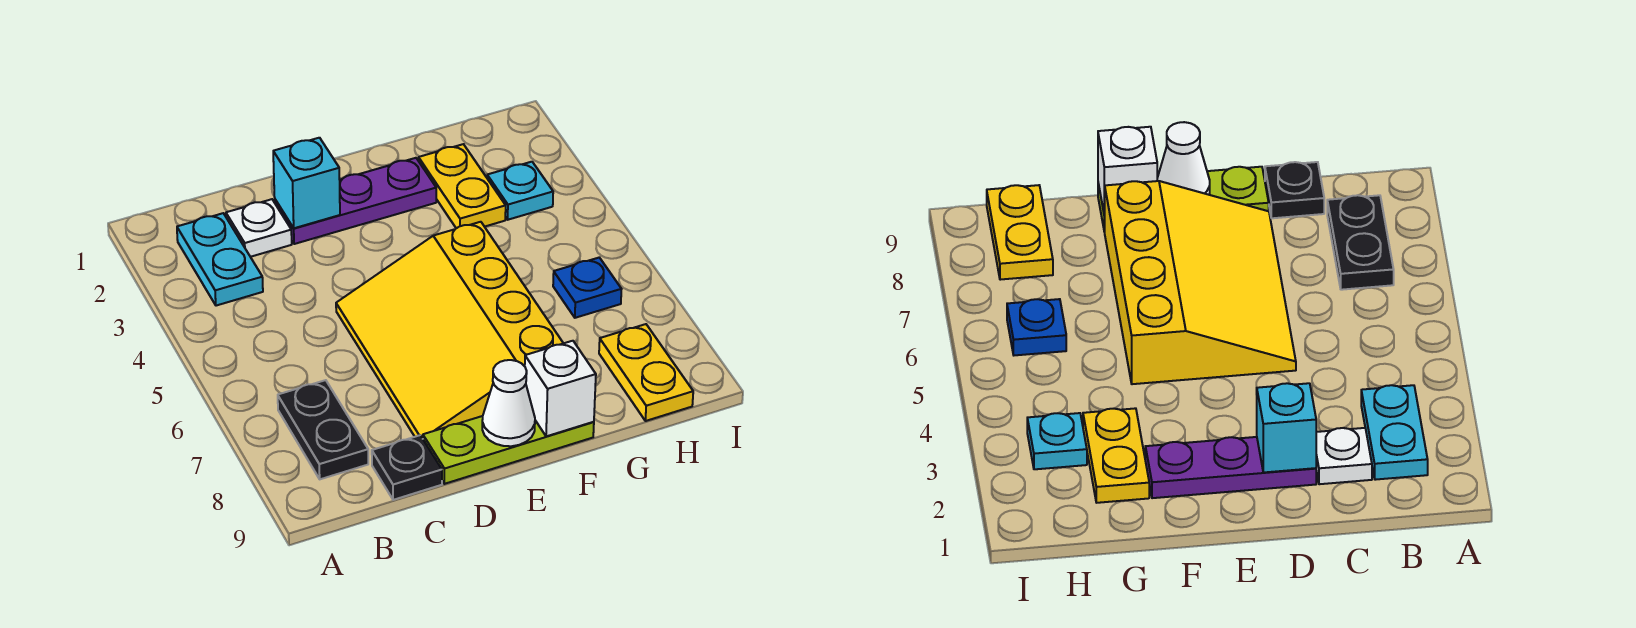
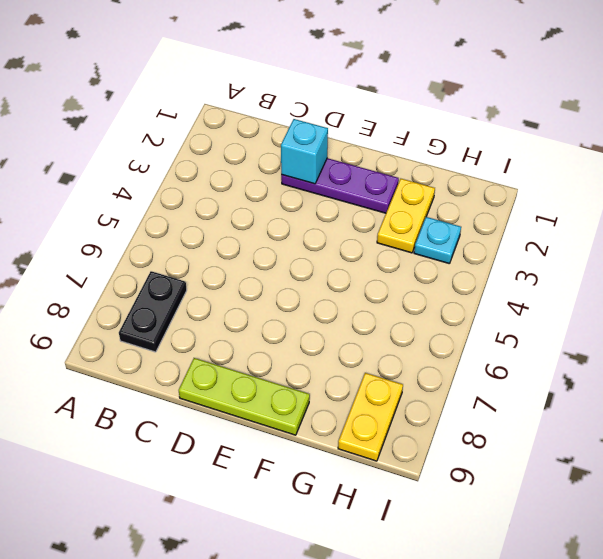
none -> cyan plate B2:B3 level 1
none -> white plate C2 level 1
none -> black plate C9 level 1

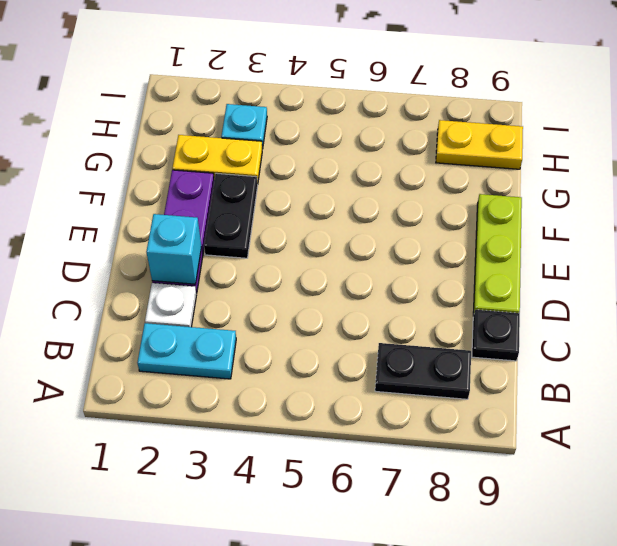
black plate E3:F3 level 1 -> none
none -> yellow slope D5:F8 level 1 top F
none -> blue plate H6 level 1
none -> white cone E9 level 2

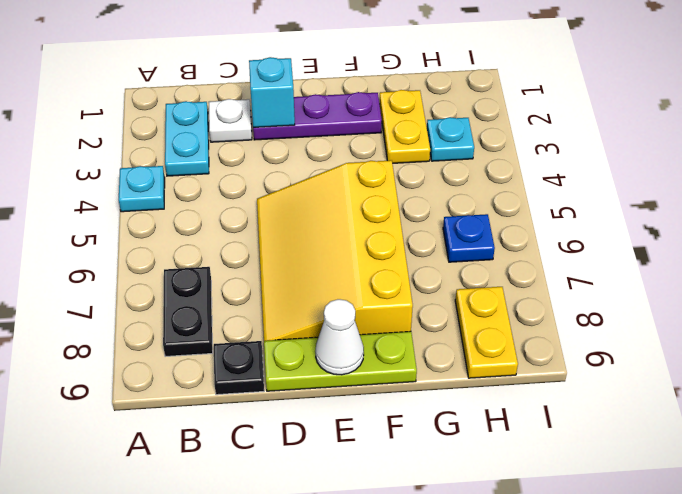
cyan plate A4 level 1 -> none
none -> white brick F9 level 2

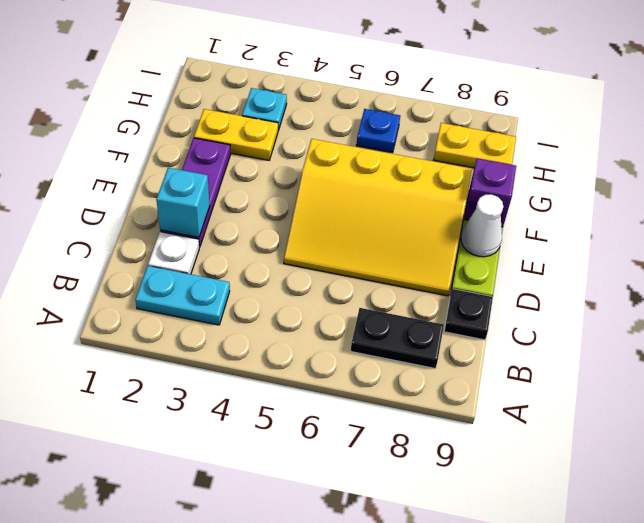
purple brick F9 level 2 -> white brick F9 level 2

